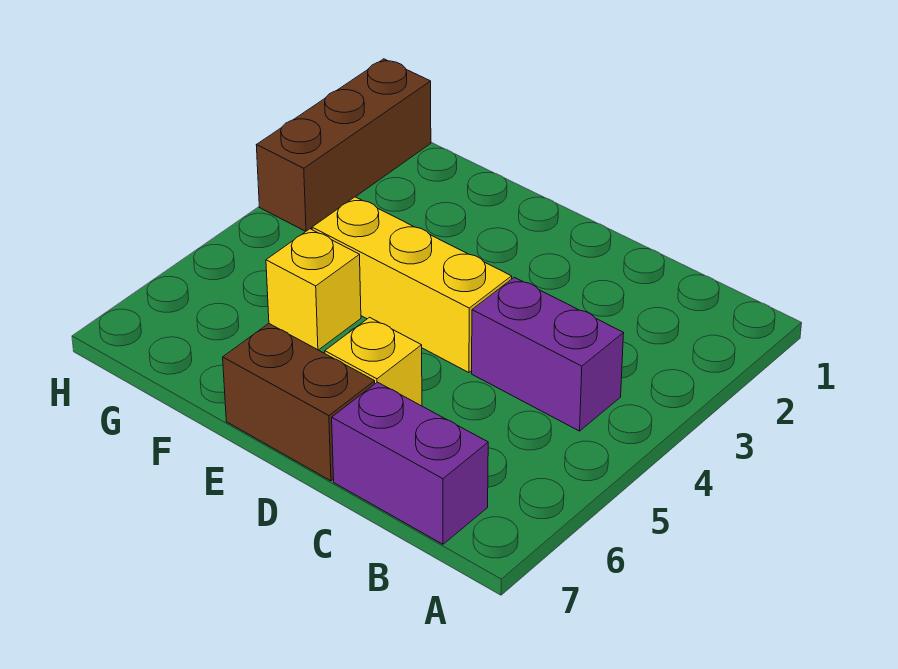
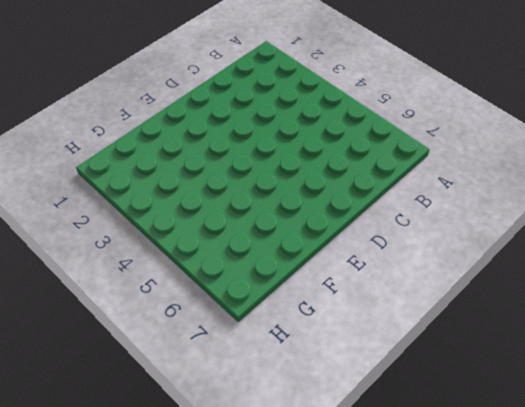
none -> purple brick B4:C4 level 1
none -> purple brick B7:C7 level 1

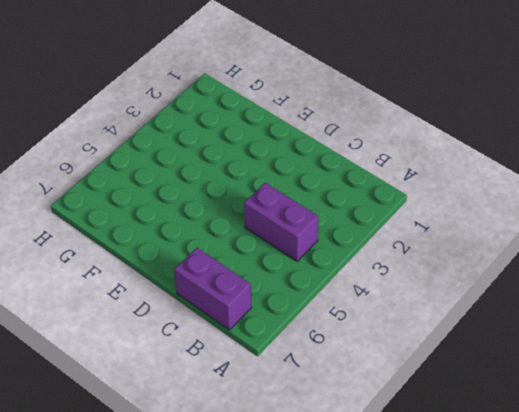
none -> yellow brick D4:F4 level 1
none -> yellow brick D6 level 1

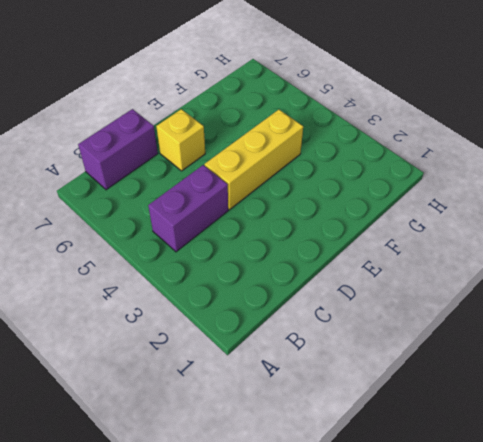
none -> brown brick D7:E7 level 1
none -> yellow brick F5 level 1

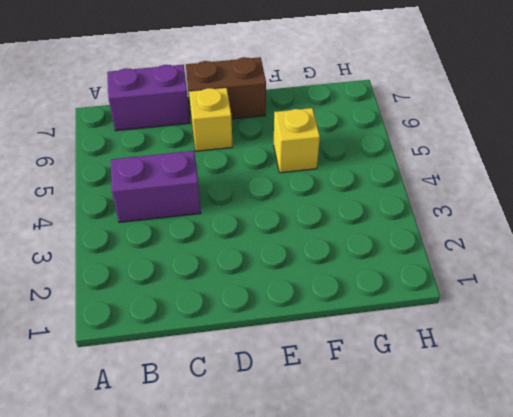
none -> yellow brick D4:F4 level 1
none -> brown brick H1:H3 level 1

